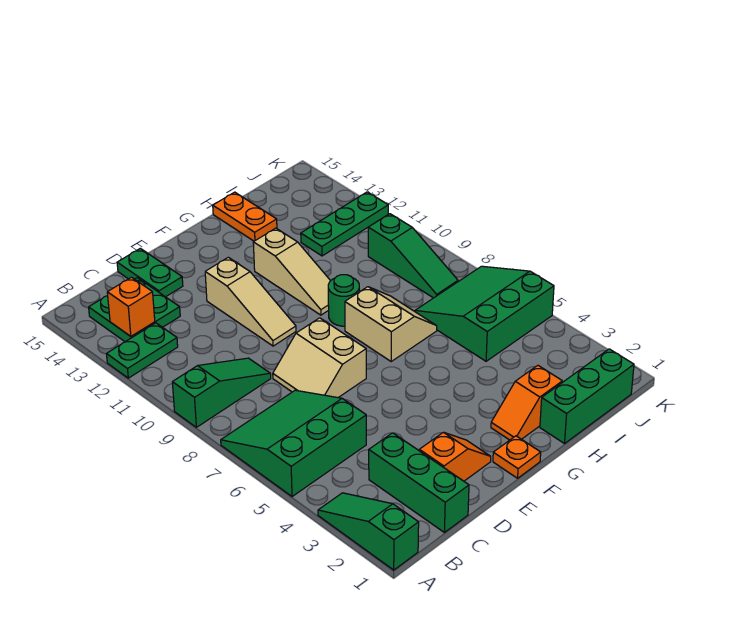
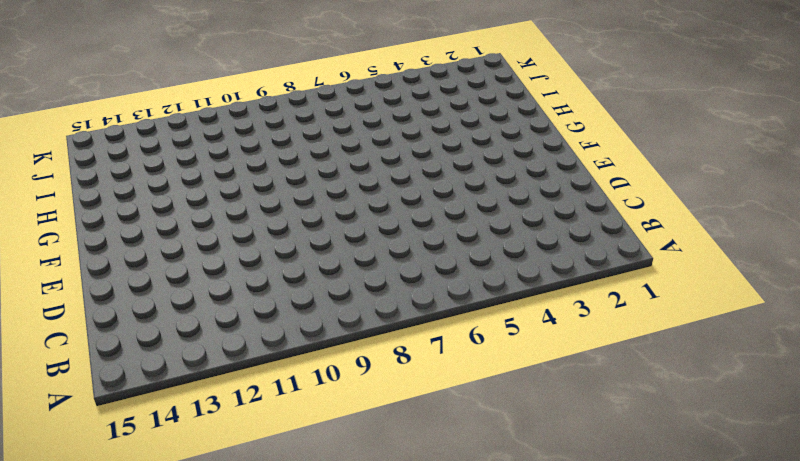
none -> green slope A1:A3 level 1 top 1
none -> green slope A5:C7 level 1 top 5
none -> green slope A9:C9 level 1 top A

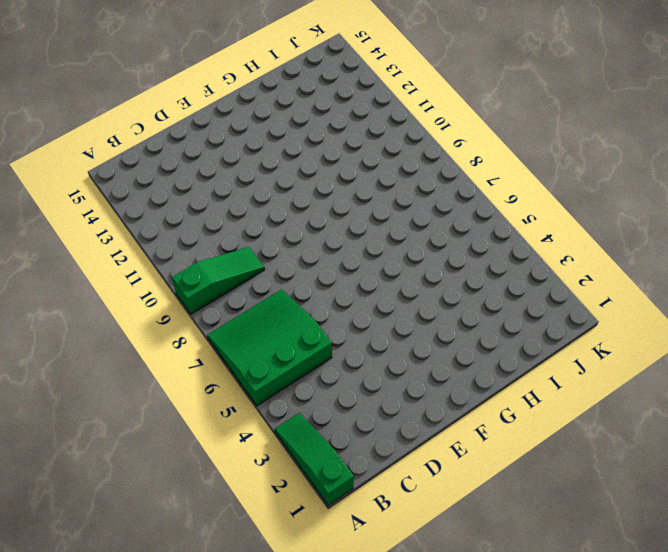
none -> green plate A12:B12 level 1
none -> green plate B13:C14 level 1
none -> green brick C1:C3 level 1

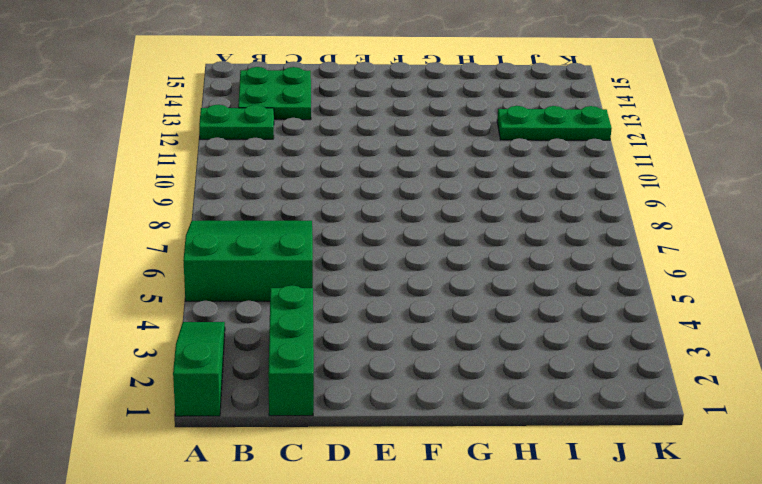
none -> green slope A9:C9 level 1 top A
none -> orange slope D2:E2 level 1 top D
none -> tan slope D7:E8 level 1 top E

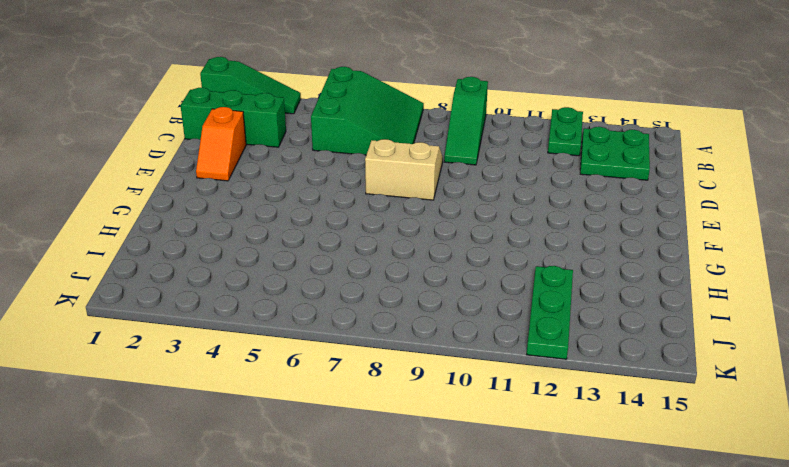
none -> green plate D14:D15 level 1
none -> tan slope E10:E12 level 1 top 12
none -> orange plate F1 level 1

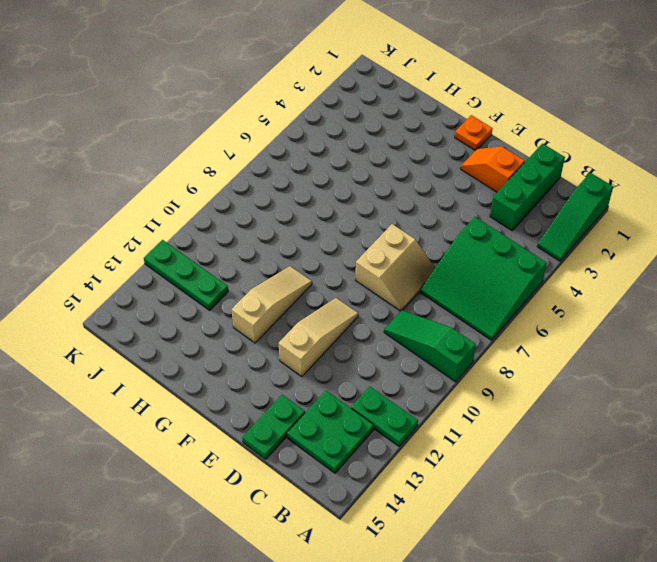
none -> orange slope G2:H2 level 1 top H
none -> tan slope G7:H8 level 1 top G
none -> green round brick G9 level 1

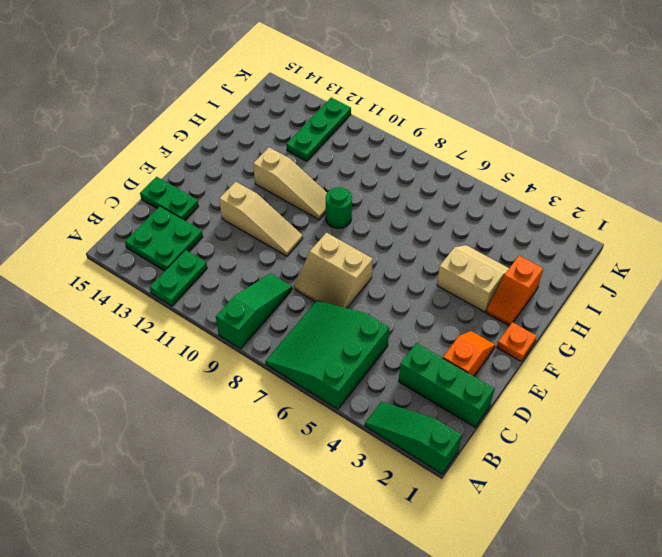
tan slope G3:H4 level 1 top G -> tan slope G7:H8 level 1 top G
none -> green brick H1:J1 level 1
none -> orange plate H14:H15 level 1
none -> green slope I5:K7 level 1 top 5

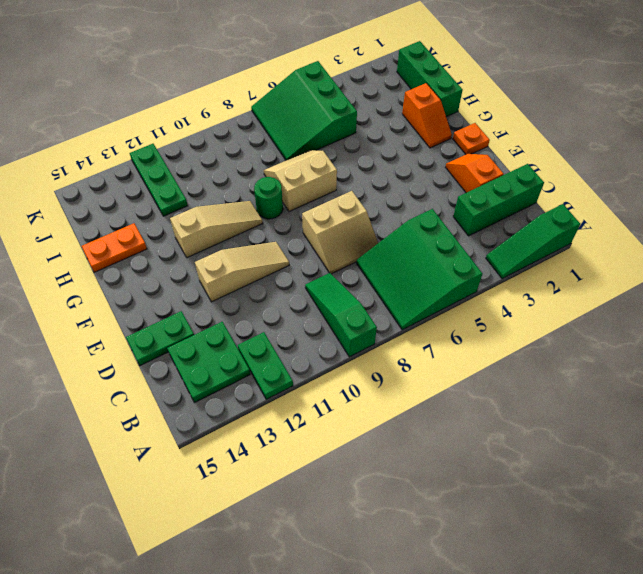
none -> green slope J8:J10 level 1 top 10
none -> orange brick B13 level 2

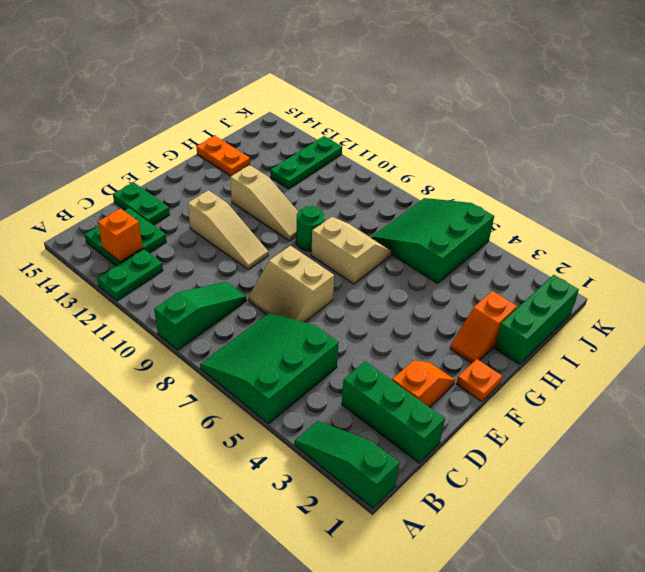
none -> green slope J8:J10 level 1 top 10

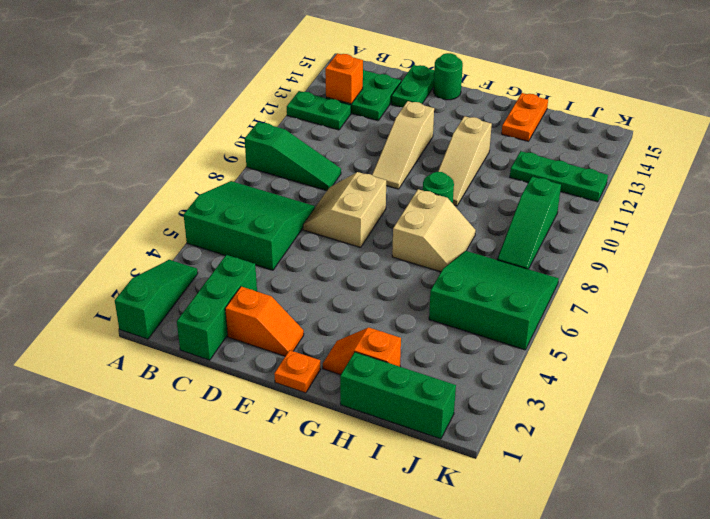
green round brick E15 level 1 -> none

